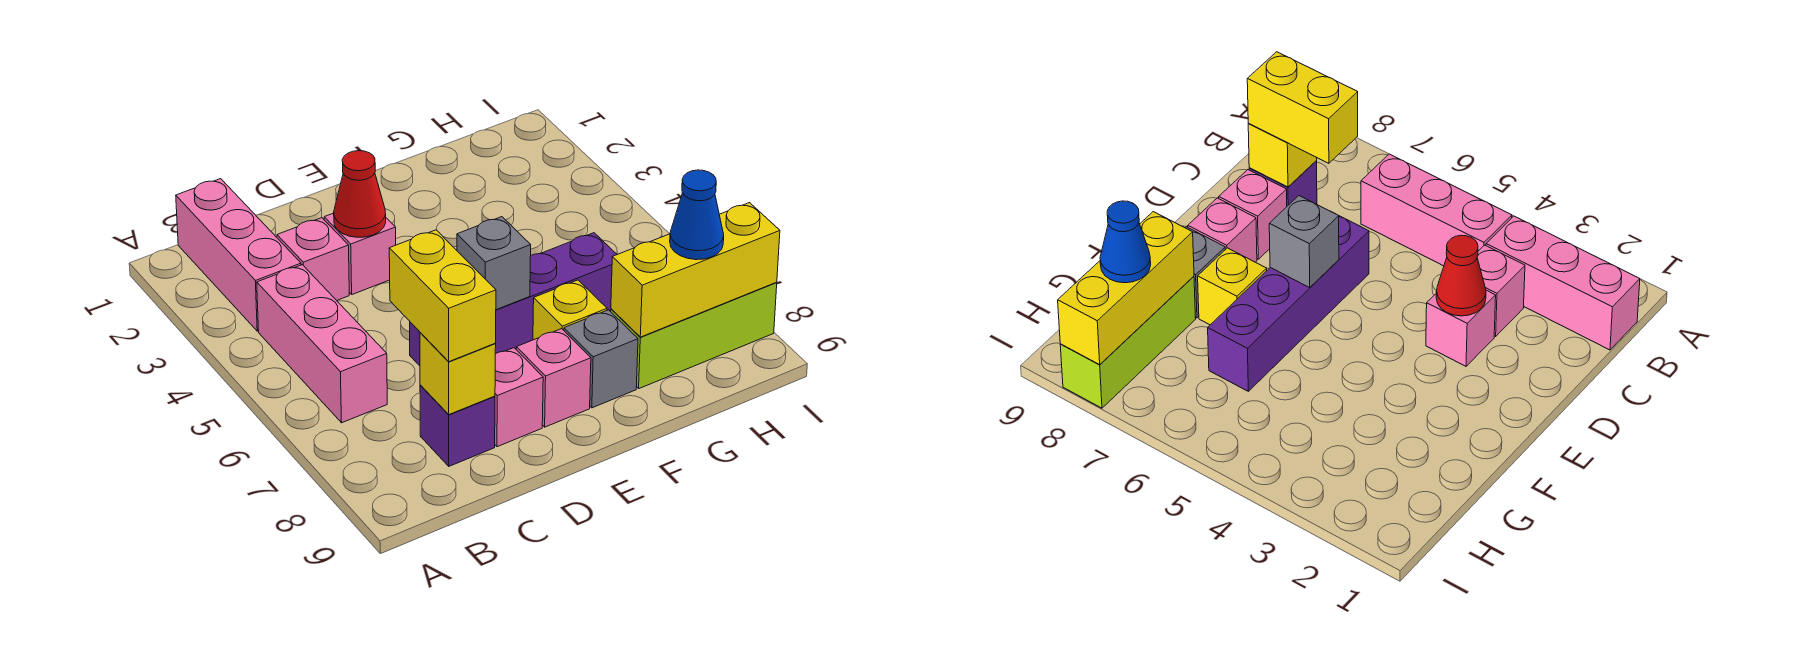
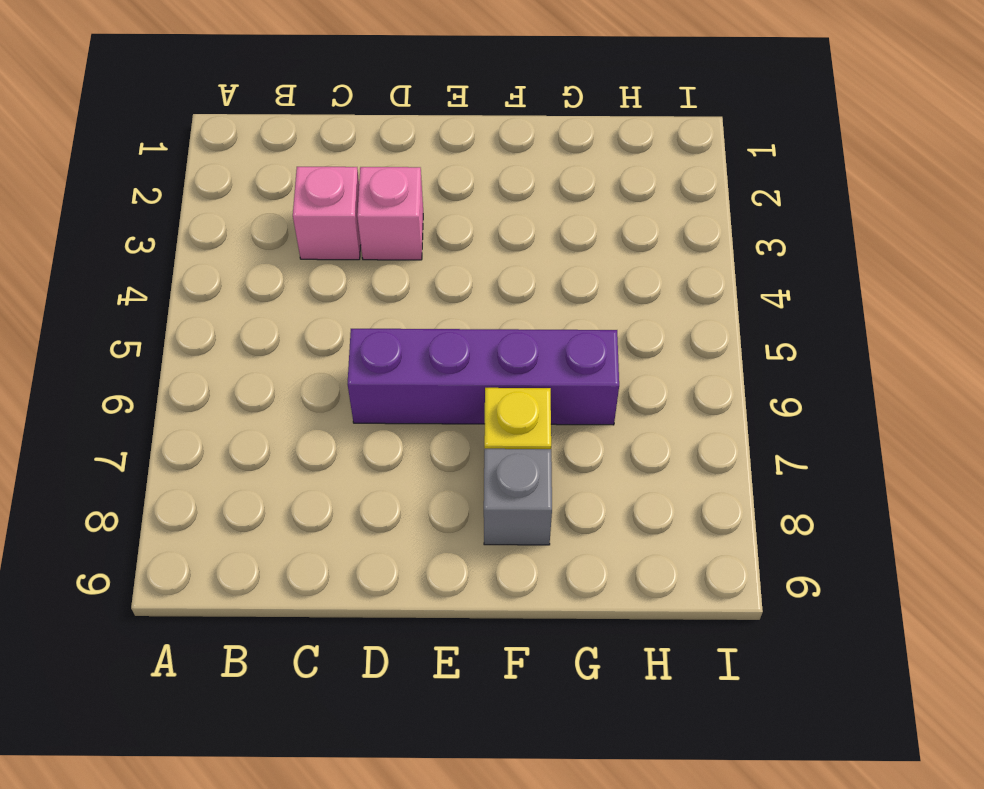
none -> pink brick B1:B3 level 1
none -> pink brick B4:B6 level 1
none -> purple brick C8 level 1

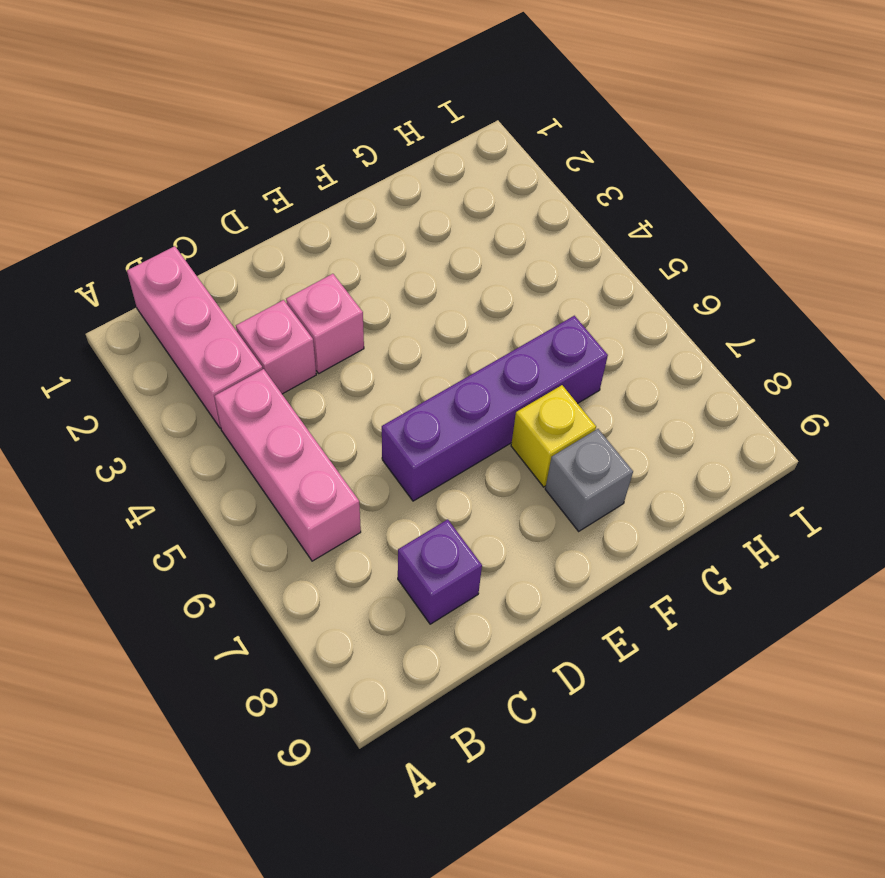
none -> pink brick D8 level 1
none -> pink brick E8 level 1
none -> lime brick G8:I8 level 1

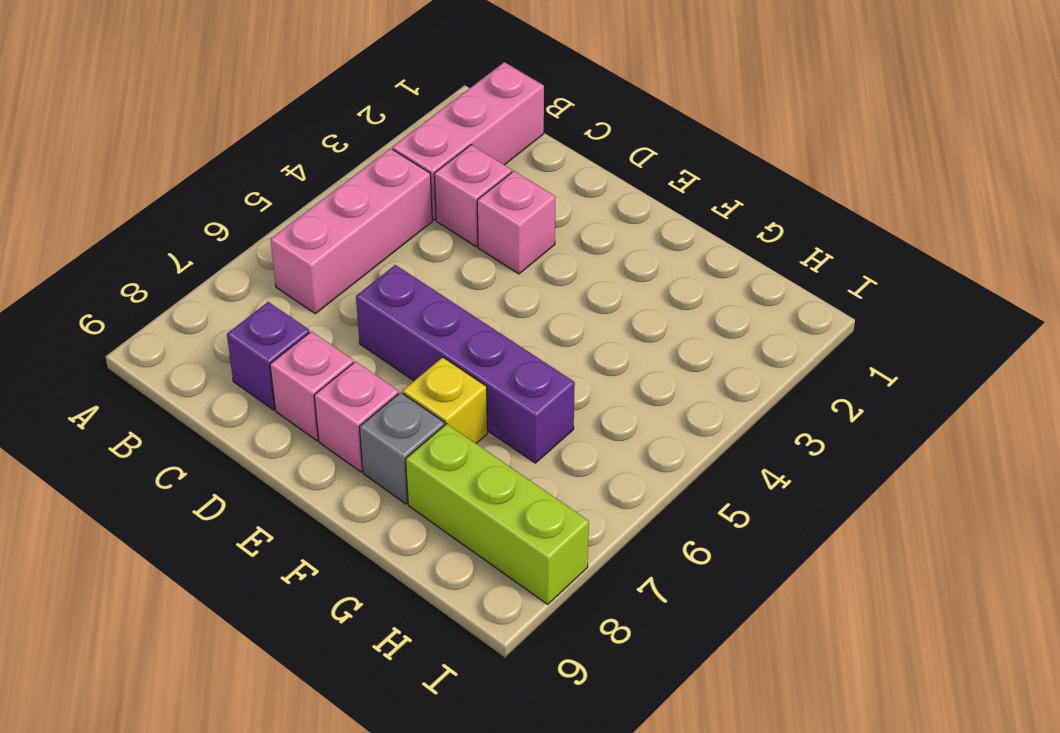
none -> yellow brick C8 level 2
none -> red cone D3 level 2
none -> grey brick E6 level 2

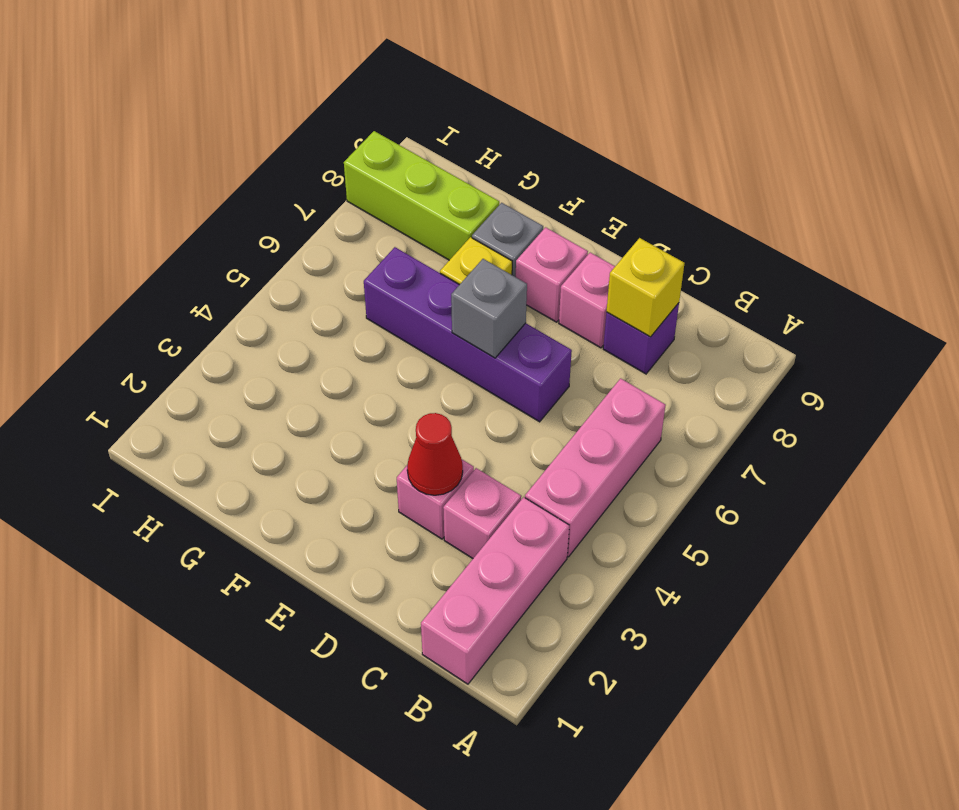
none -> yellow brick G8:I8 level 2
none -> yellow brick C7:C8 level 3
none -> blue cone H8 level 3

